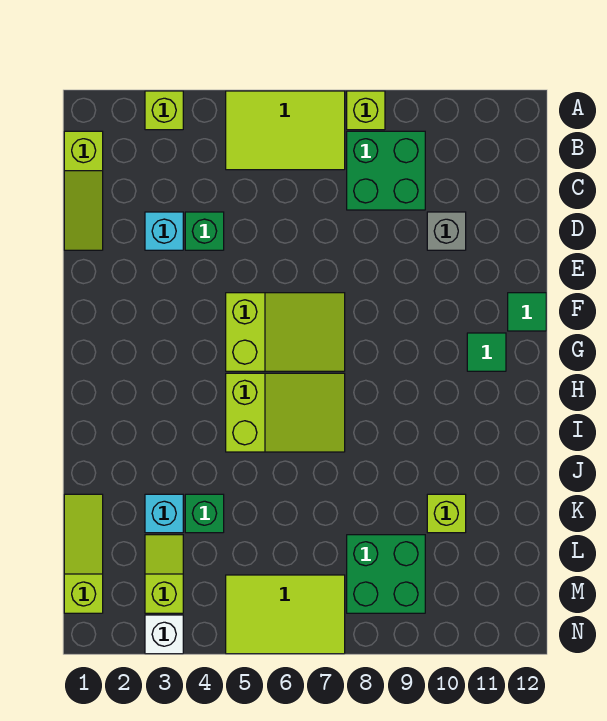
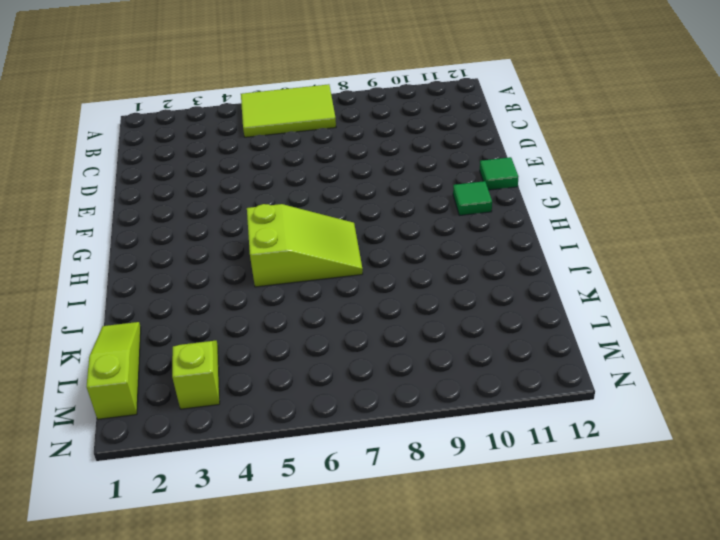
none -> lime brick A3 level 1
none -> lime brick A8 level 1
none -> lime slope B1:D1 level 1 top B

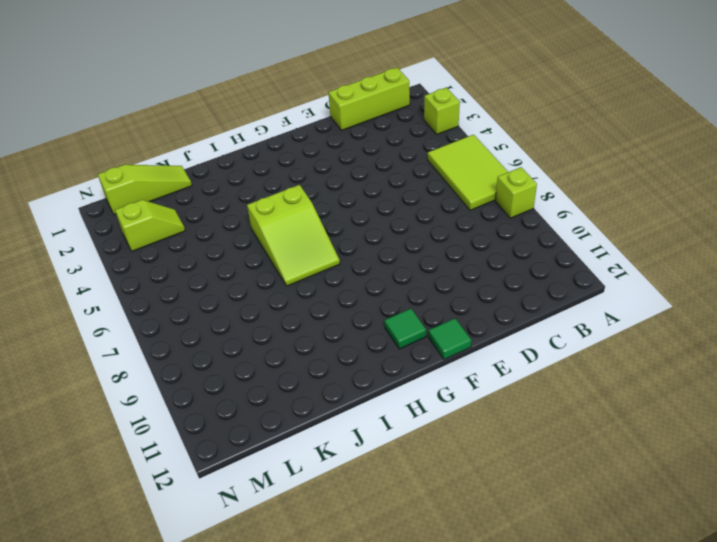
lime brick B1:D1 level 1 -> lime slope B1:D1 level 1 top B
none -> green brick B8:C9 level 1
none -> cyan brick D3 level 1
none -> green brick D4 level 1

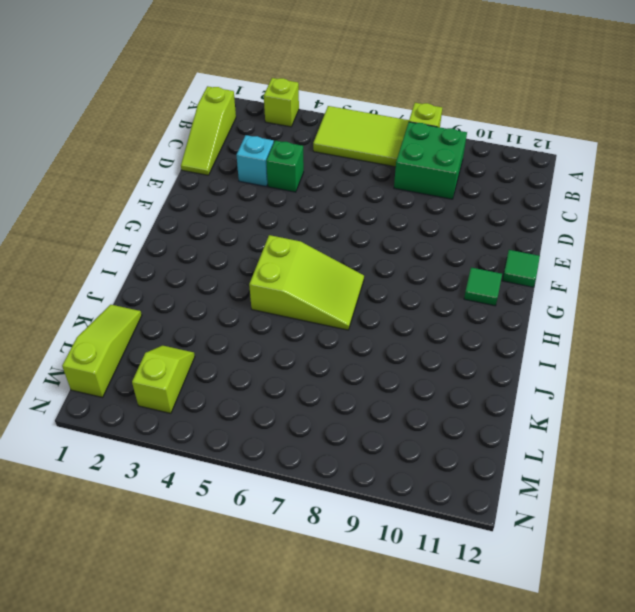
none -> grey brick D10 level 1
none -> lime slope F5:G7 level 1 top 5
none -> cyan brick K3 level 1

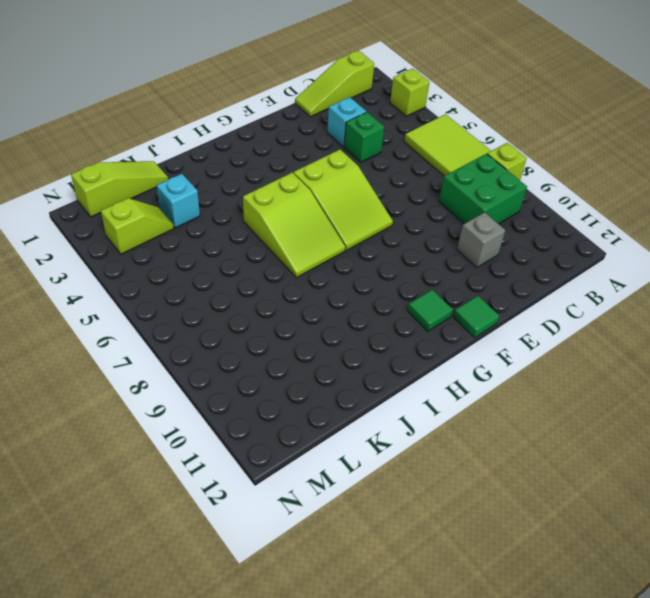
none -> green brick K4 level 1
none -> lime brick K10 level 1
none -> green brick L8:M9 level 1

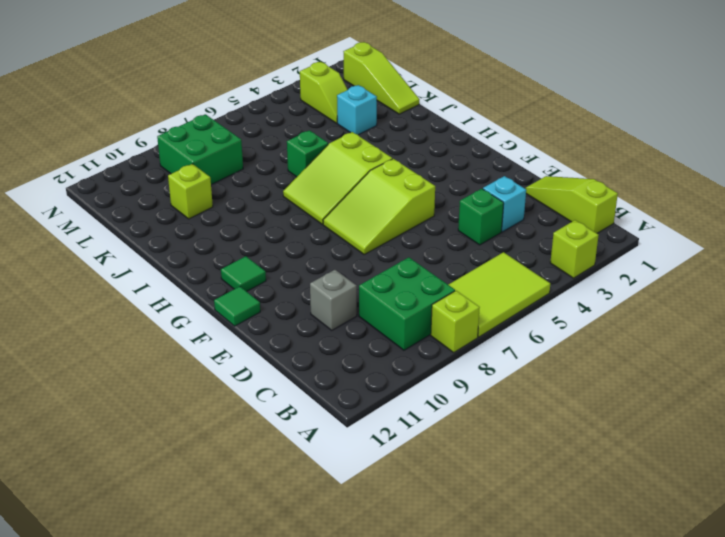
green brick J6 level 1 -> green brick K4 level 1
none -> lime tile M5:N7 level 1
none -> white brick N3 level 1

